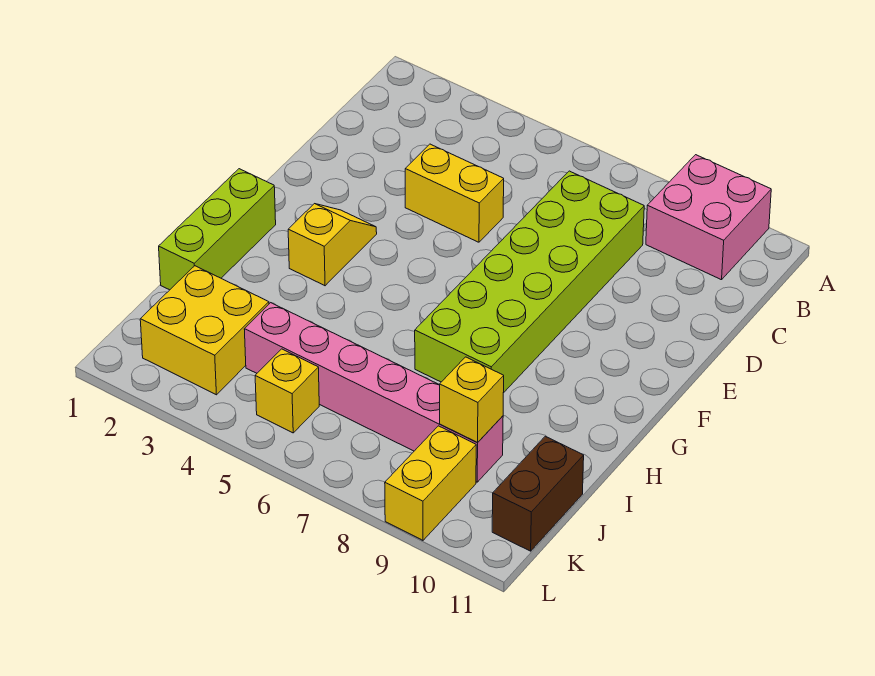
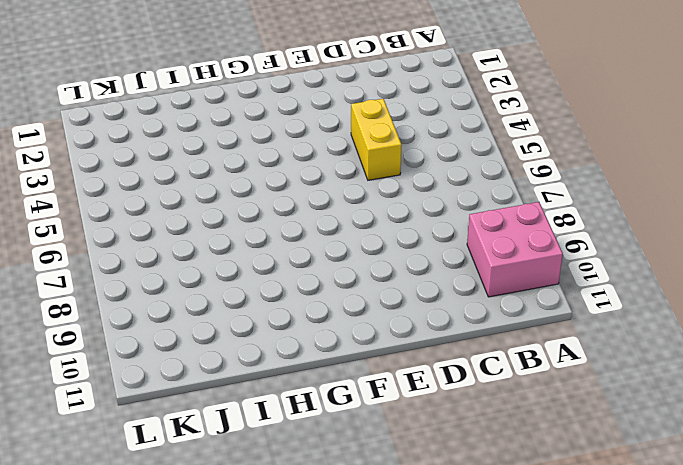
none -> lime brick C7:H8 level 1
none -> yellow slope F3:G3 level 1 top G

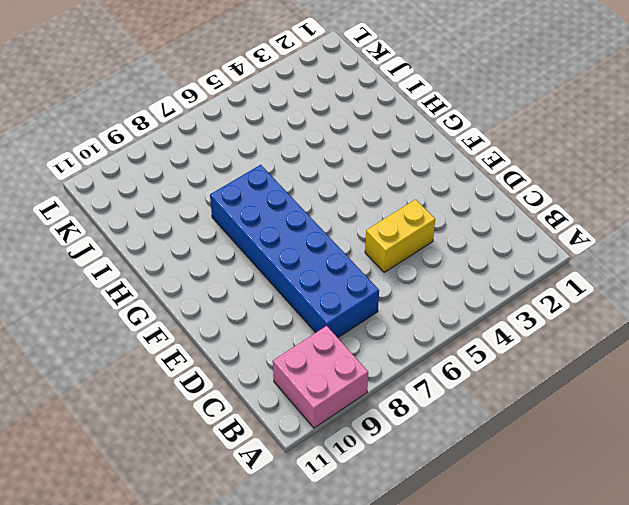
blue brick C7:H8 level 1 -> lime brick C7:H8 level 1
none -> yellow slope F3:G3 level 1 top G
none -> lime brick G1:I1 level 1

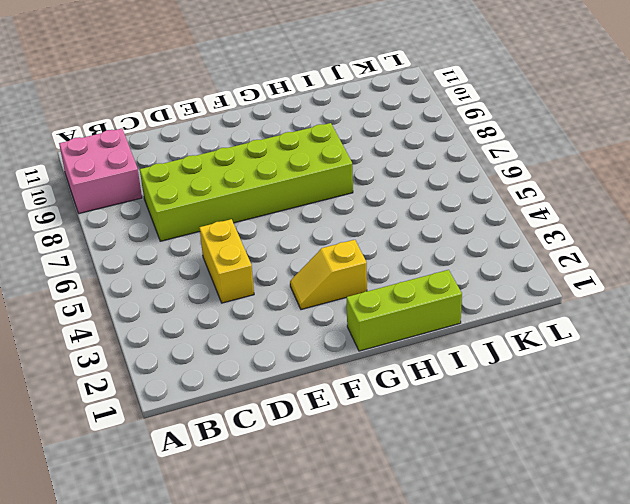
none -> yellow brick J2:K3 level 1
none -> pink brick J4:J9 level 1

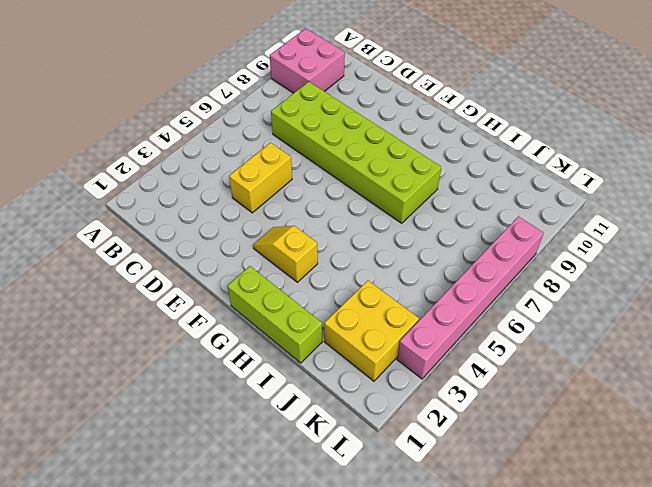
pink brick L3:L8 level 1 -> pink brick J4:J9 level 1
none -> brown brick J11:K11 level 1
none -> yellow brick K5 level 1

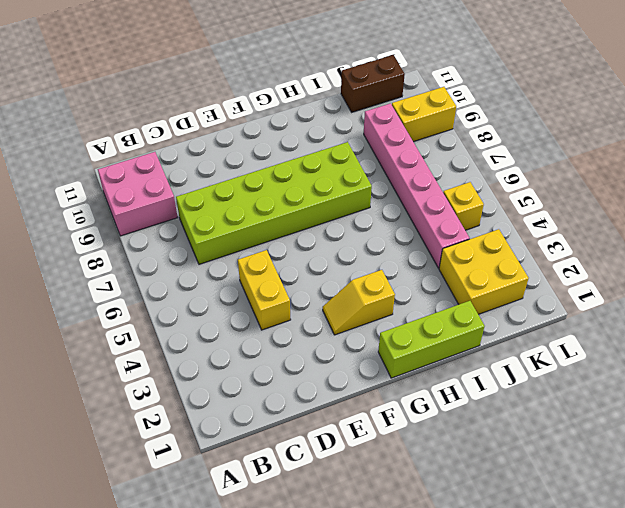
none -> yellow brick J9 level 2

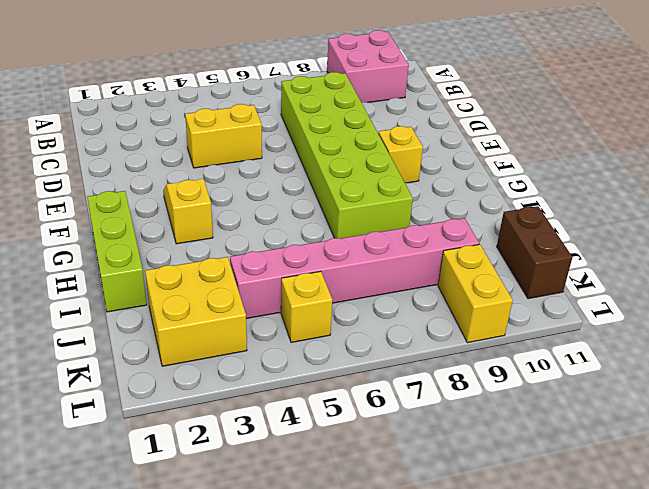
yellow brick F9 level 1 -> yellow brick J9 level 2

